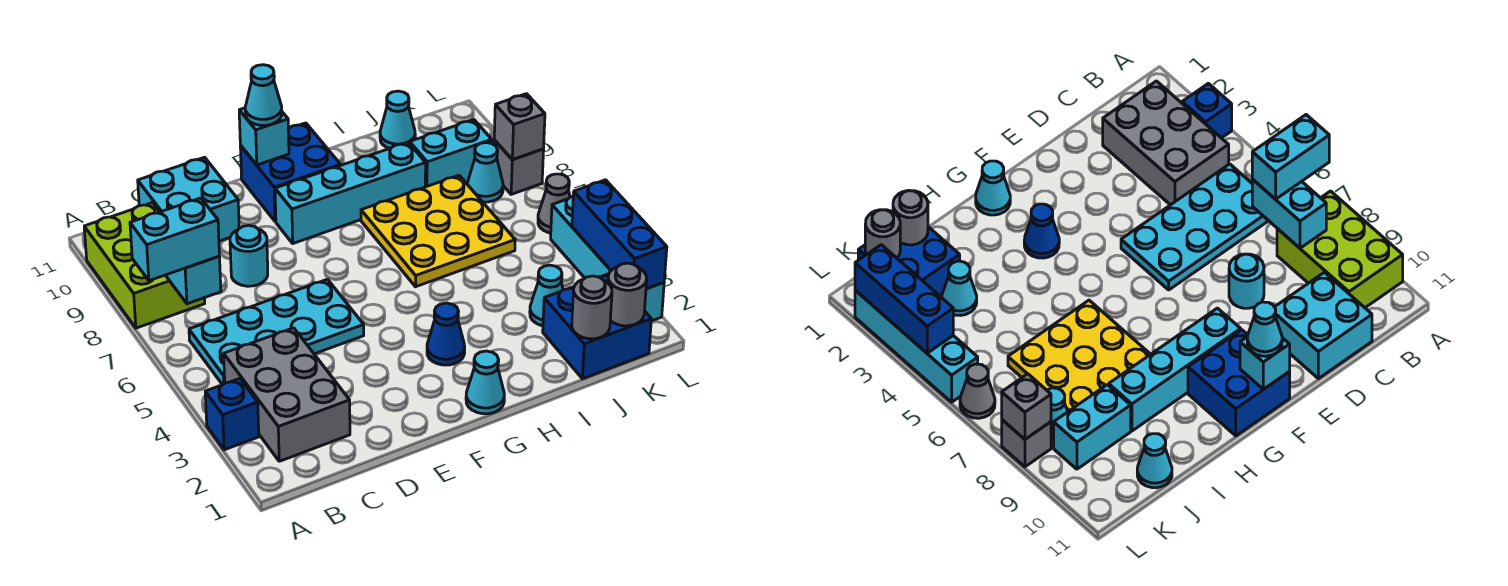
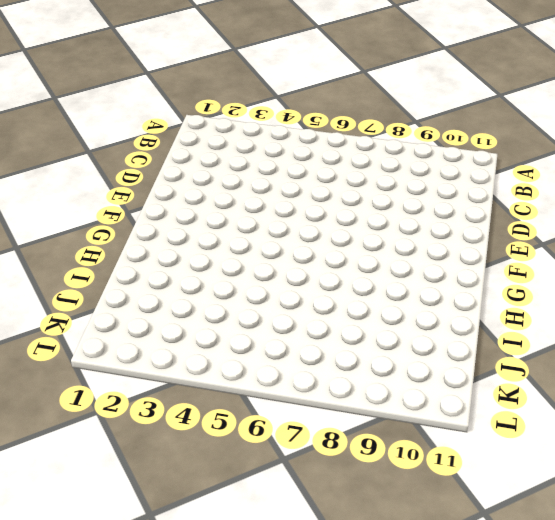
none -> blue brick A3 level 1
none -> lime brick A8:B10 level 1
none -> grey brick B2:C4 level 1

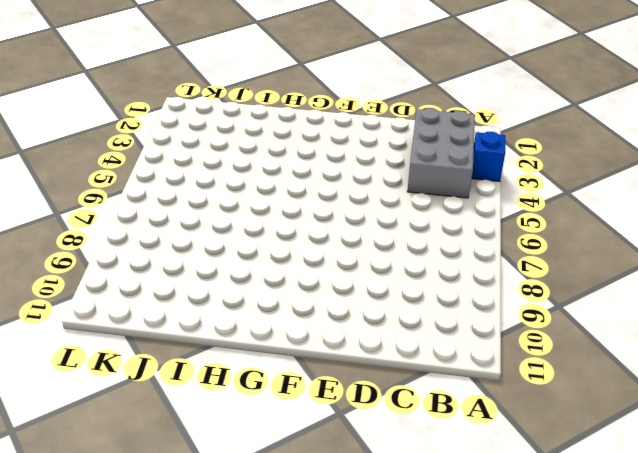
none -> lime brick A8:B10 level 1
none -> cyan plate B5:E6 level 1
none -> cyan brick C10:D11 level 1

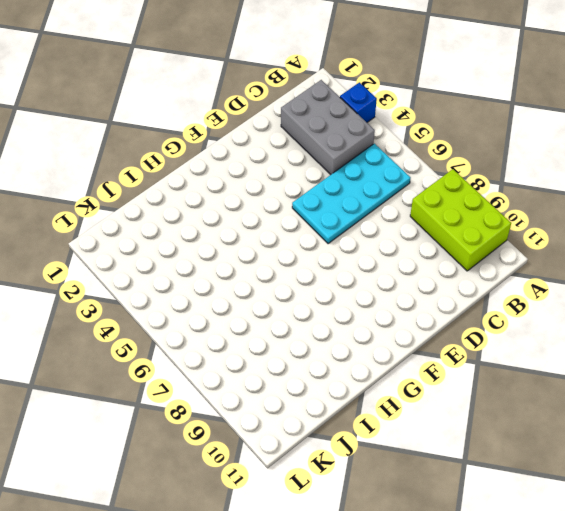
none -> cyan brick C10:D11 level 1
none -> cyan round brick D8 level 1
none -> cyan brick F9:I9 level 1

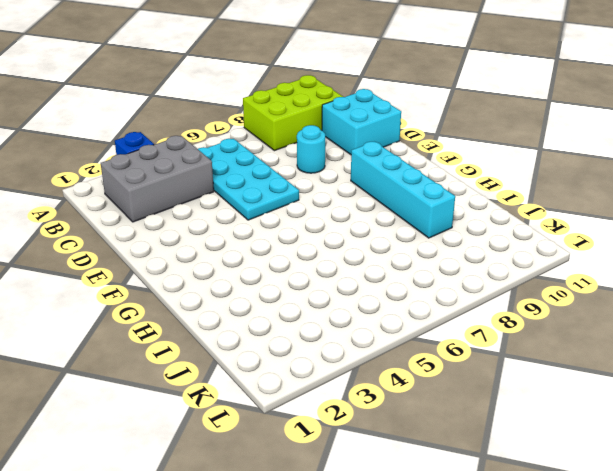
none -> blue brick F10:G11 level 1
none -> cyan cone G1 level 1
none -> blue cone G3 level 1

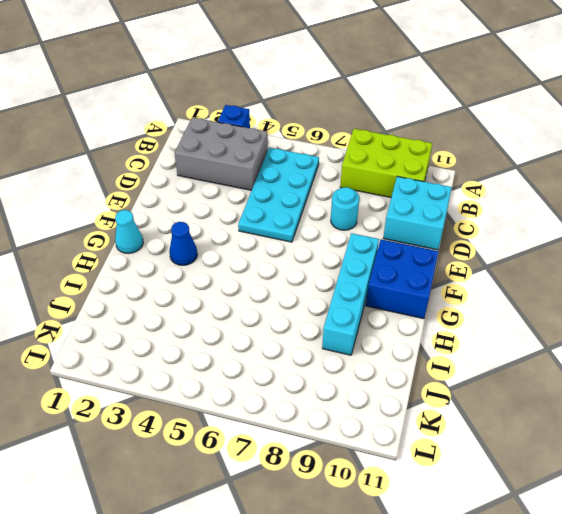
none -> yellow plate H6:J8 level 1
none -> blue brick J1:K2 level 1
none -> cyan cone J3 level 1

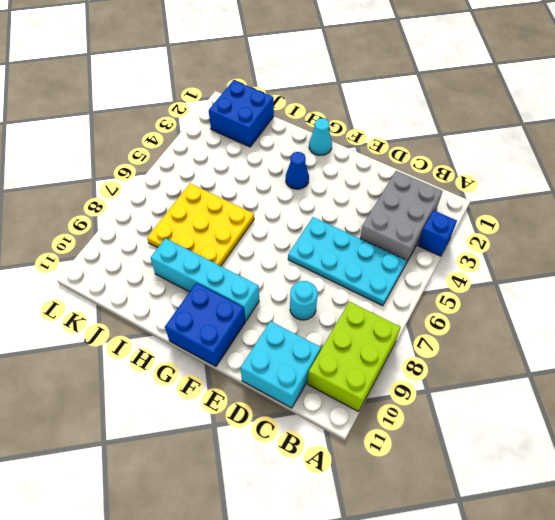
none -> cyan cone J3 level 1
none -> cyan brick J9:K9 level 1
none -> cyan cone J11 level 1

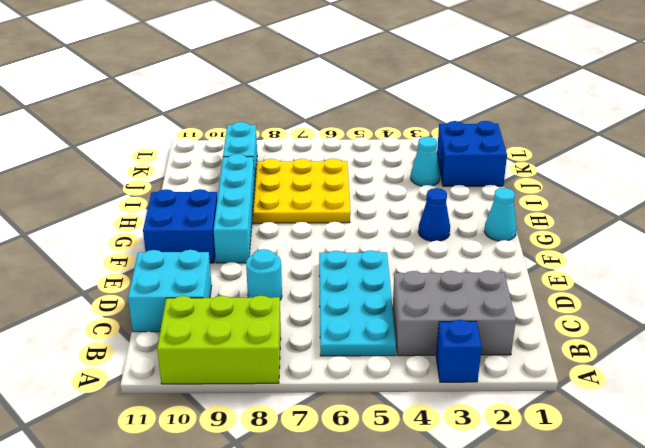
none -> cyan cone J11 level 1
none -> cyan cone K8 level 1
none -> cyan brick L2:L5 level 1

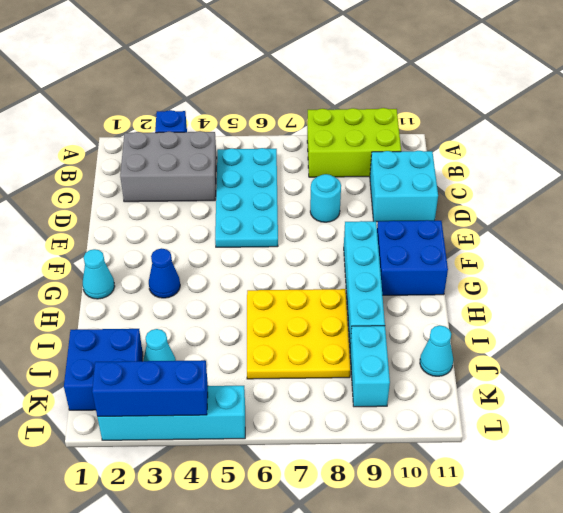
none -> cyan cone K8 level 1
none -> grey cone L6 level 1
none -> grey brick L8 level 1

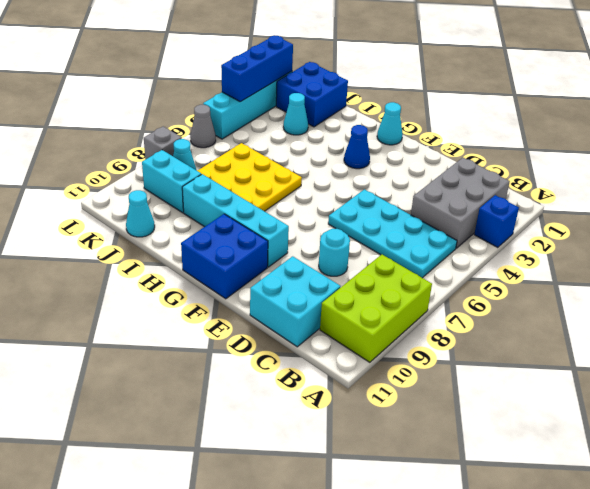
none -> cyan brick B7:B8 level 2
none -> cyan brick F11 level 2
none -> grey round brick J1 level 2

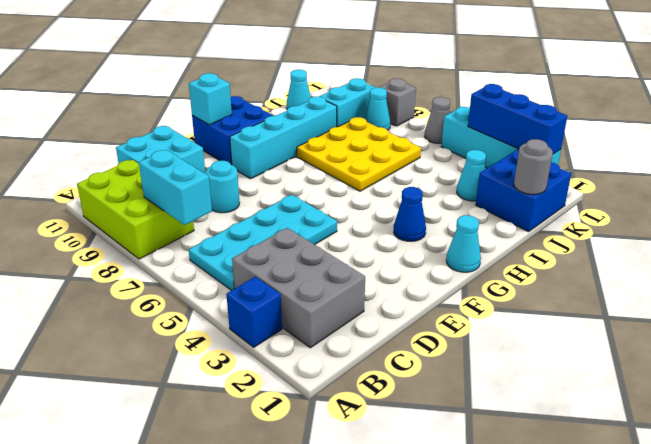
none -> grey round brick K1 level 2
none -> grey brick L8 level 2
none -> cyan brick A7:B7 level 3

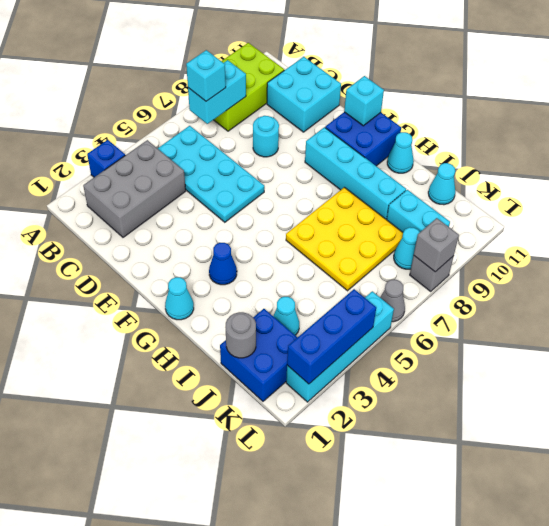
cyan brick B7 level 3 -> cyan brick A7:B7 level 3
cyan cone H11 level 1 -> cyan cone F11 level 3
none -> grey round brick K1 level 2

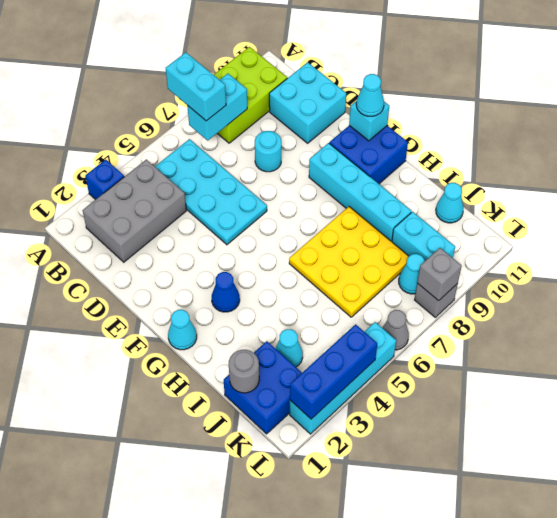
none -> grey round brick K1 level 2

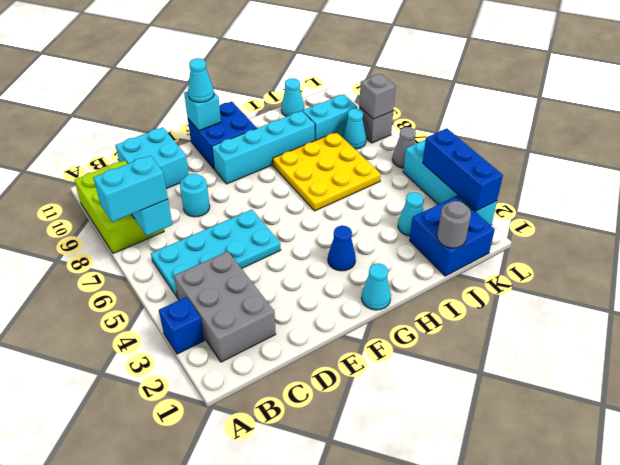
none -> grey round brick K1 level 2

